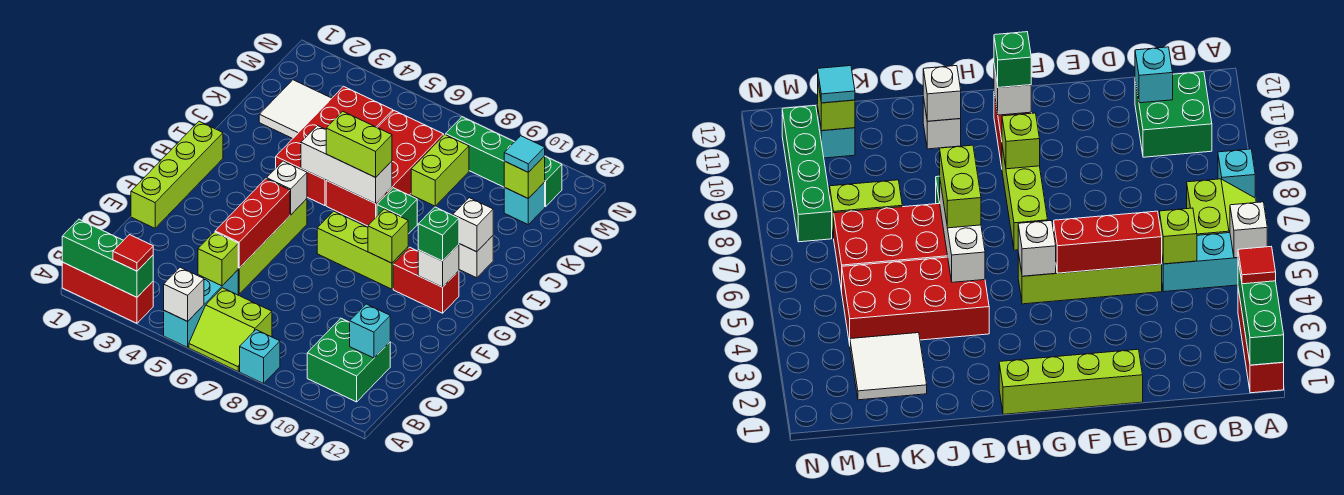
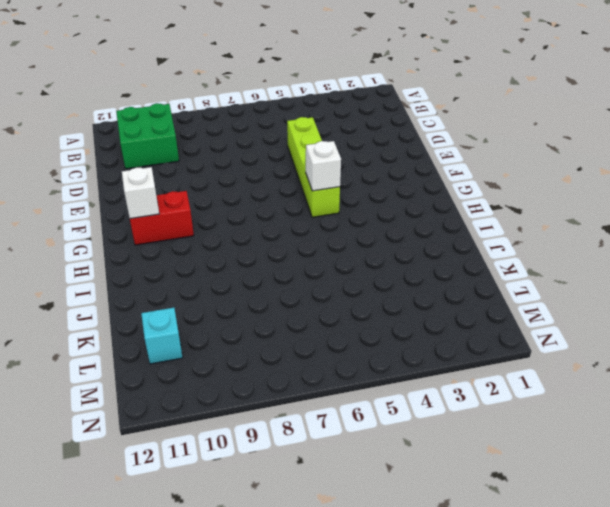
none -> red brick A1:A3 level 1
none -> cyan brick A5:C5 level 1
none -> lime slope A6:B7 level 1 top B
none -> cyan brick A8 level 1

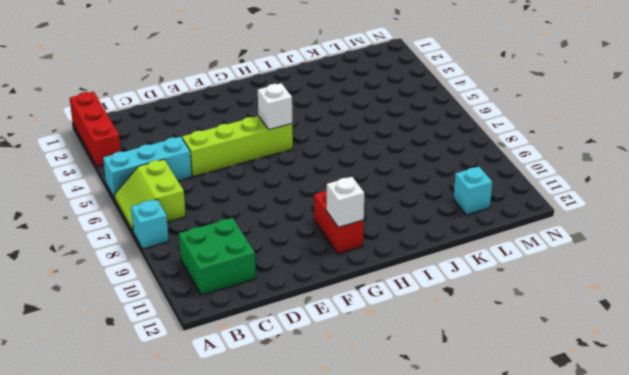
none -> lime brick E1:H1 level 1
none -> lime brick G7:G9 level 1
none -> red brick I4:L5 level 1
none -> red brick I6:L7 level 1

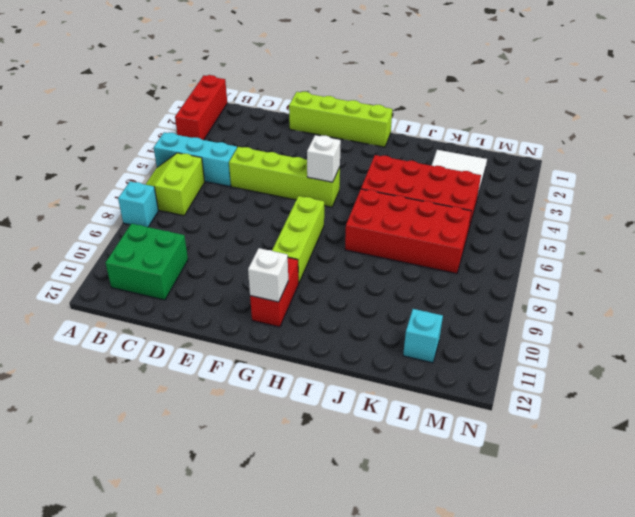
none -> green brick I8 level 1
none -> white brick I11 level 1
none -> lime brick K8:L8 level 1
none -> green brick M8:M11 level 1

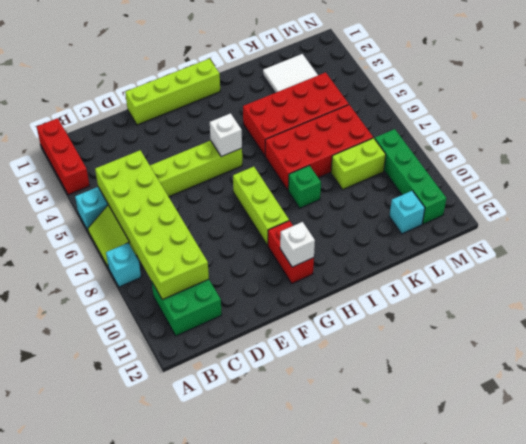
lime brick B5:C10 level 2 -> lime brick C5 level 2
none -> white brick I11 level 1
none -> green brick A1:A3 level 2
none -> white brick A5 level 2
none -> cyan brick C11 level 2

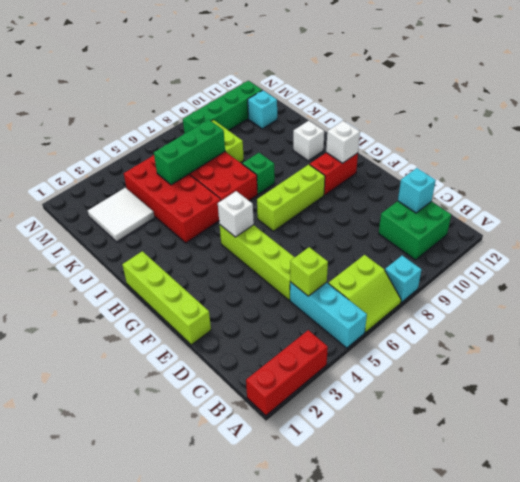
green brick K5:K7 level 2 -> green brick A1:A3 level 2
none -> white brick A5 level 2
none -> red brick D5:F5 level 2
none -> lime brick G9 level 2
none -> white brick I5:I7 level 2

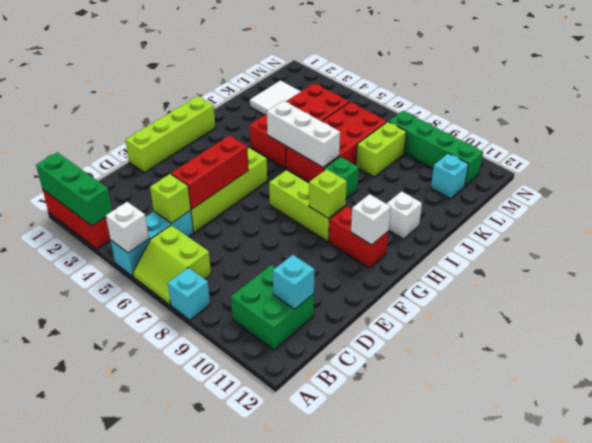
none -> white brick G5 level 2
none -> white brick I11 level 2
none -> lime brick L11 level 2
none -> red tile A3 level 3

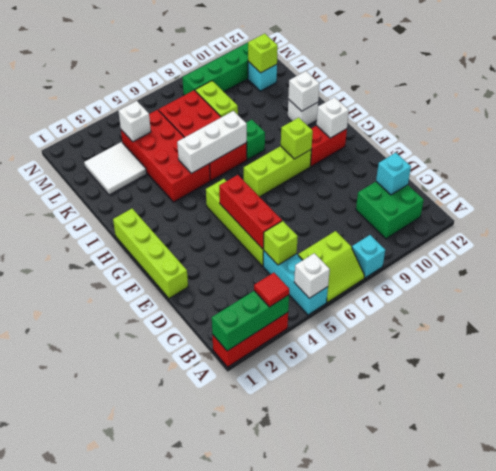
white brick L4 level 2 -> white brick G5 level 2
none -> green brick G11 level 3
none -> lime brick I6:I7 level 3
none -> cyan tile L11 level 3

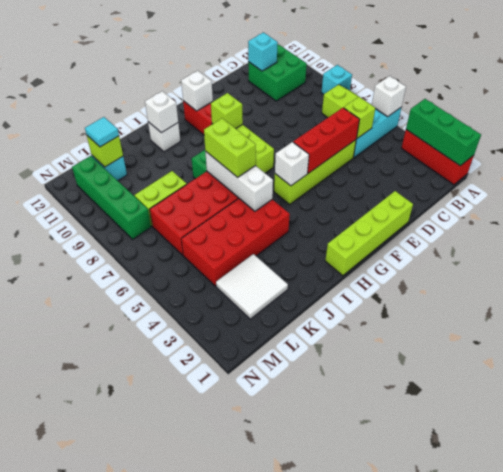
none -> red tile A3 level 3
none -> green brick G11 level 3

